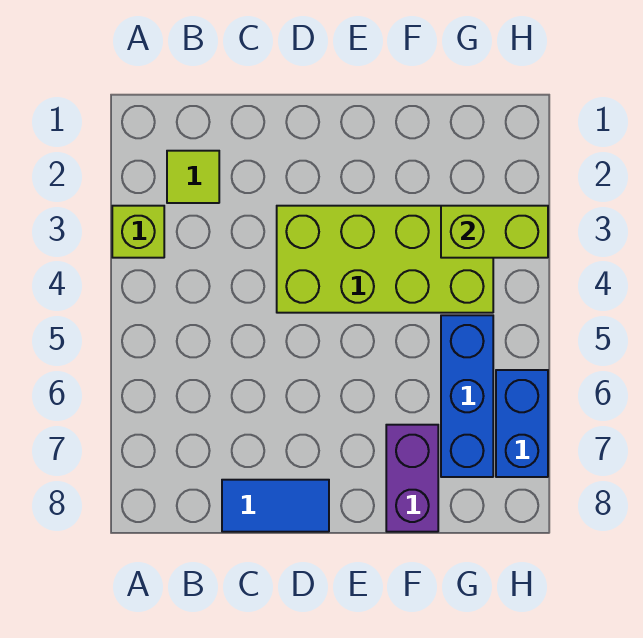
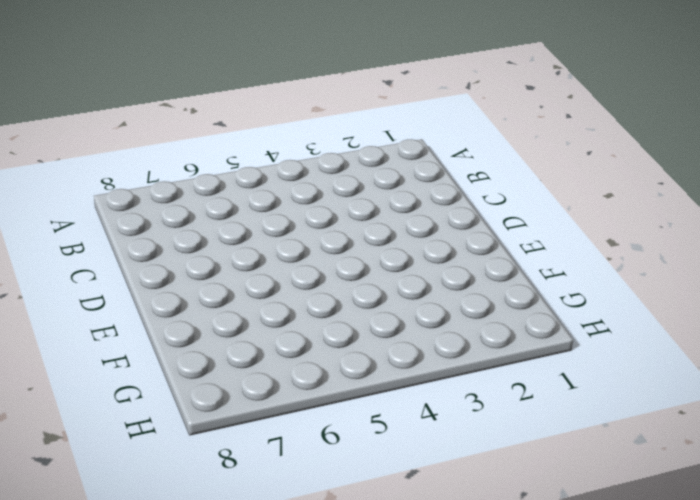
none -> lime brick A3 level 1
none -> lime tile B2 level 1

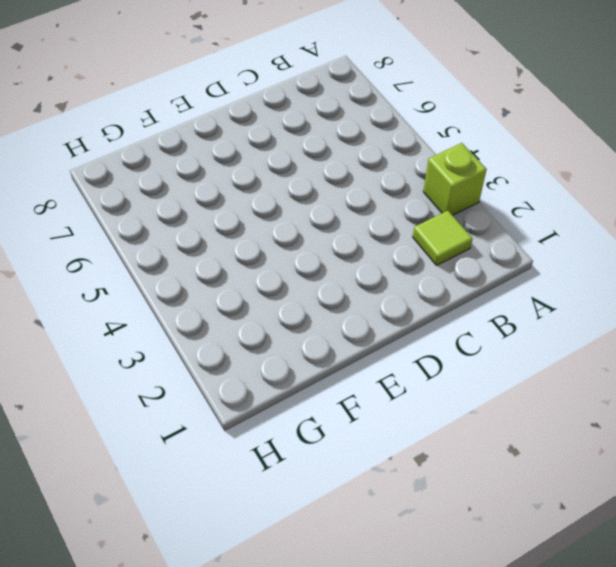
none -> blue tile C8:D8 level 1
none -> lime brick D3:G4 level 1

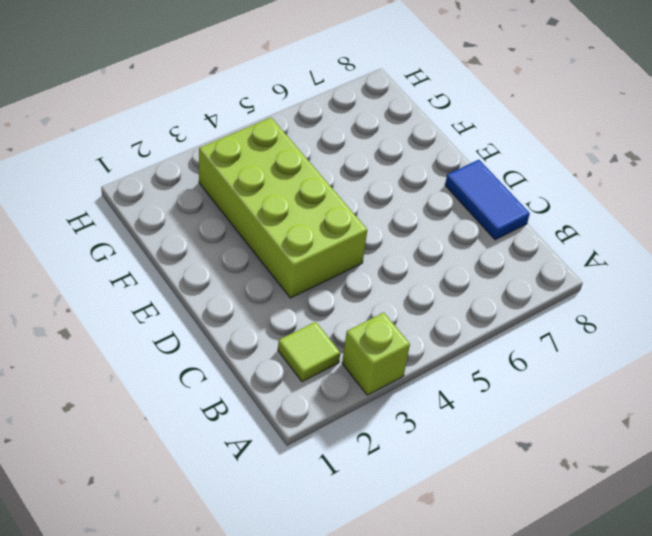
none -> purple brick F7:F8 level 1
none -> blue brick G5:G7 level 1

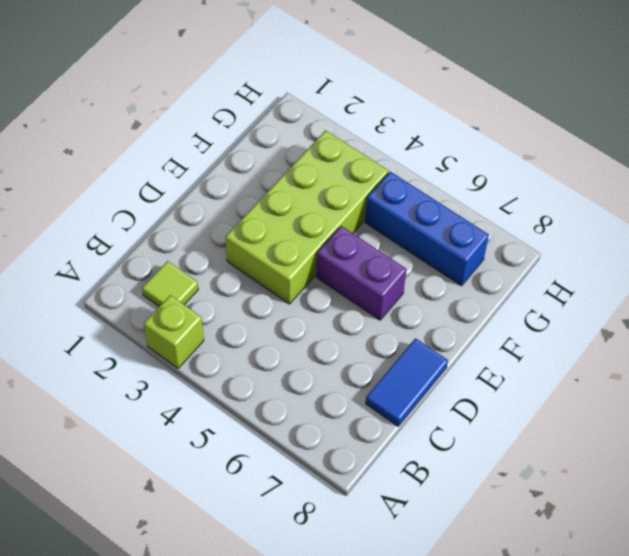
purple brick E5:E6 level 1 -> purple brick F7:F8 level 1
none -> blue brick H6:H7 level 1
none -> lime brick G3:H3 level 2

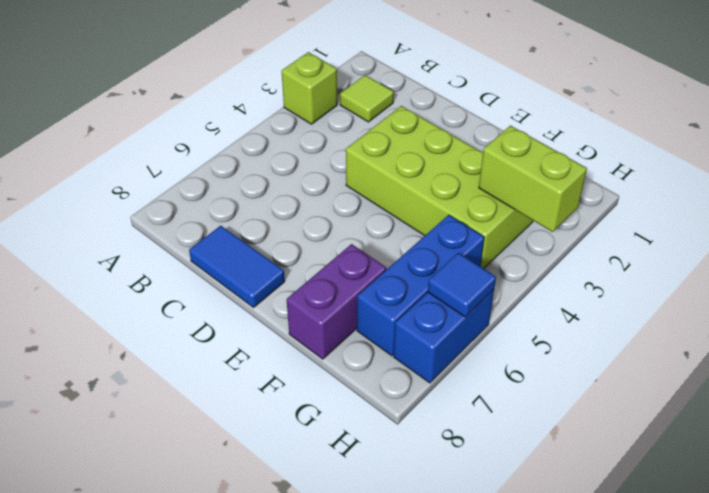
blue tile H6 level 2 -> none

